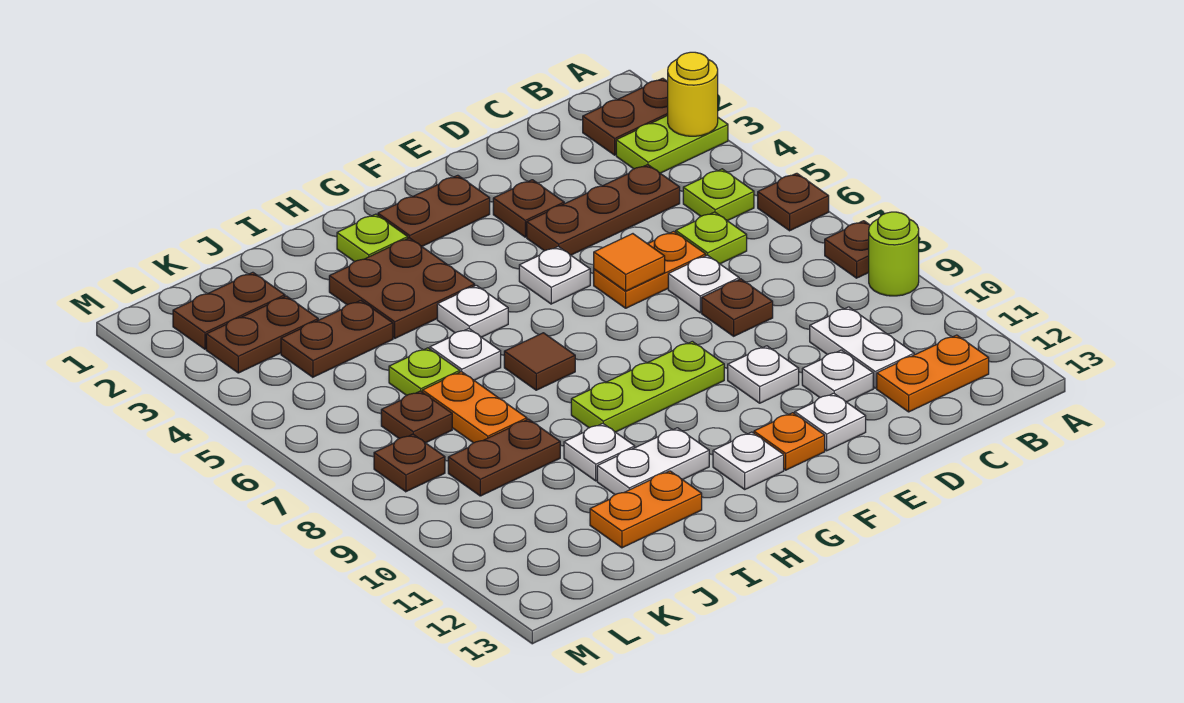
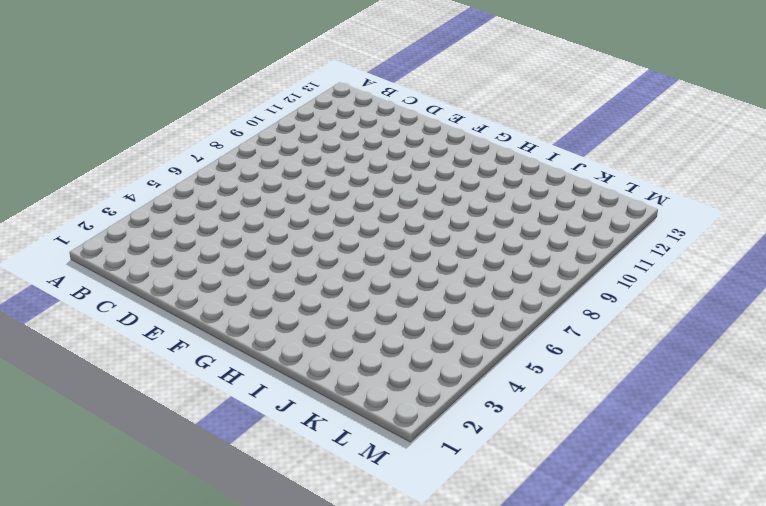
none -> brown plate A2:B2 level 1
none -> lime plate A3:B3 level 1
none -> brown plate A6 level 1
none -> brown plate A8 level 1

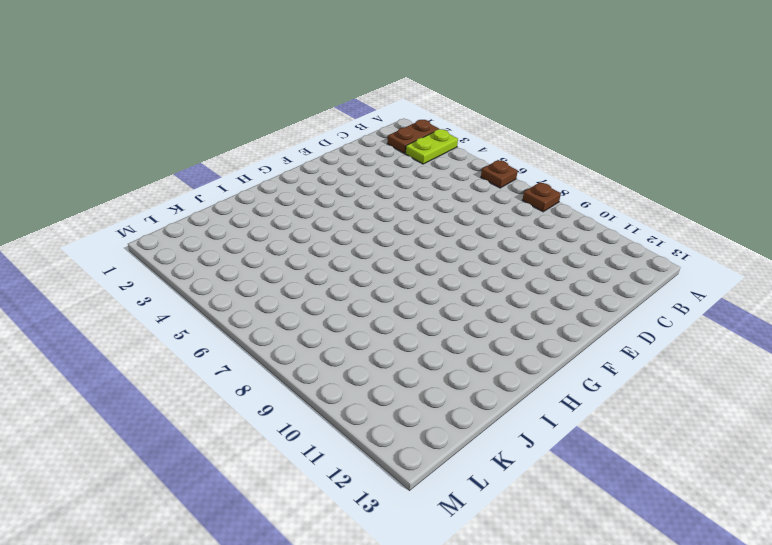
none -> lime round brick A9 level 1
none -> lime plate B5 level 1
none -> orange plate B12:C12 level 1
none -> brown plate C4:E4 level 1

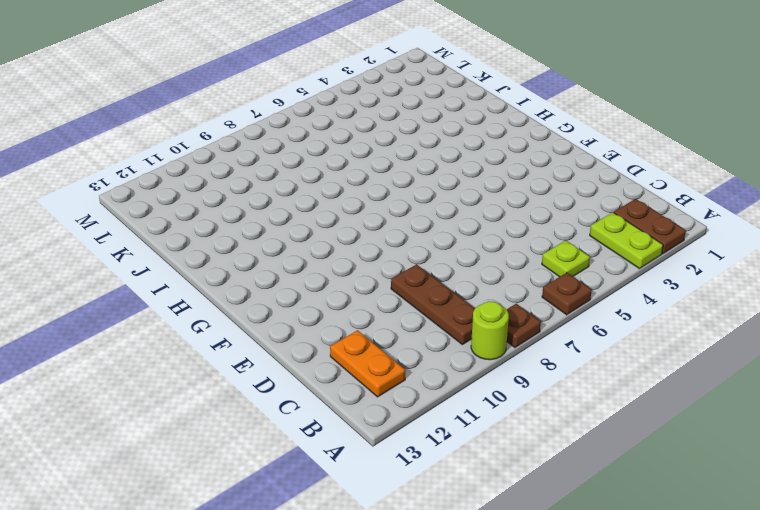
brown plate B9:D9 level 1 -> brown plate C4:E4 level 1
none -> lime plate C6 level 1
none -> white plate C10:C11 level 1
none -> orange plate D6:E6 level 1
none -> white plate D7 level 1

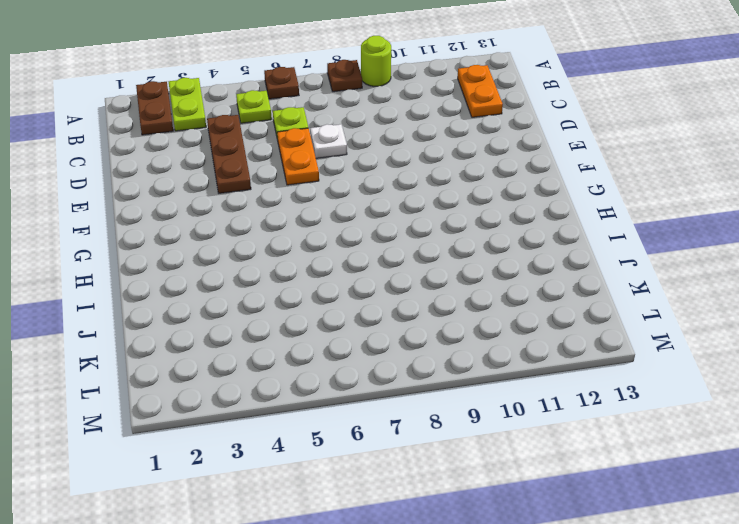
none -> white plate C10:C11 level 1
none -> brown plate D8 level 1
none -> white plate D11 level 1
none -> brown plate E3 level 1

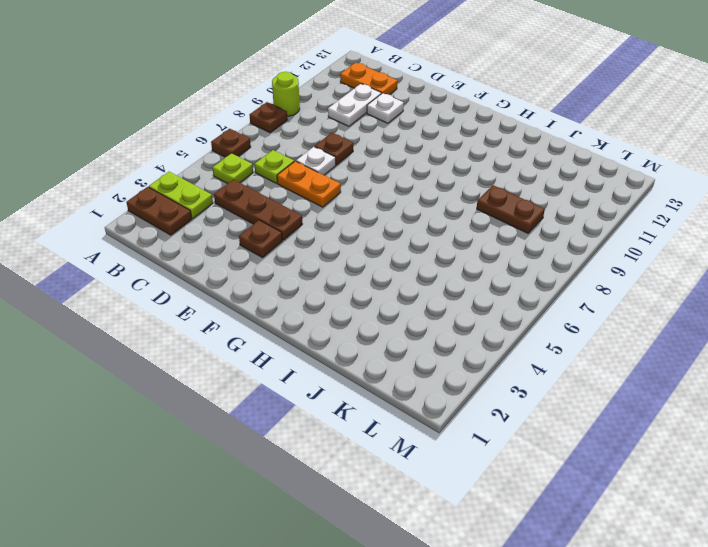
none -> white plate E10 level 1
none -> white plate E12 level 1
none -> brown plate F2:G2 level 1
none -> white plate F5 level 1

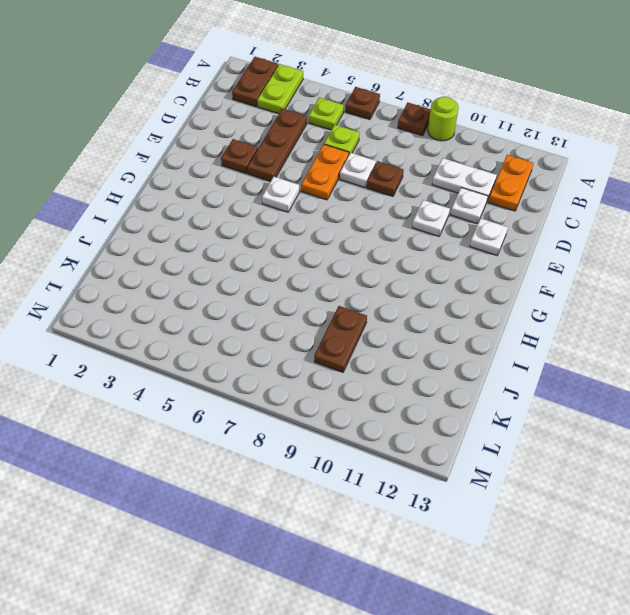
none -> brown plate F2:G2 level 1
none -> lime plate F9:H9 level 1
none -> orange plate F12 level 1
none -> white plate G12 level 1

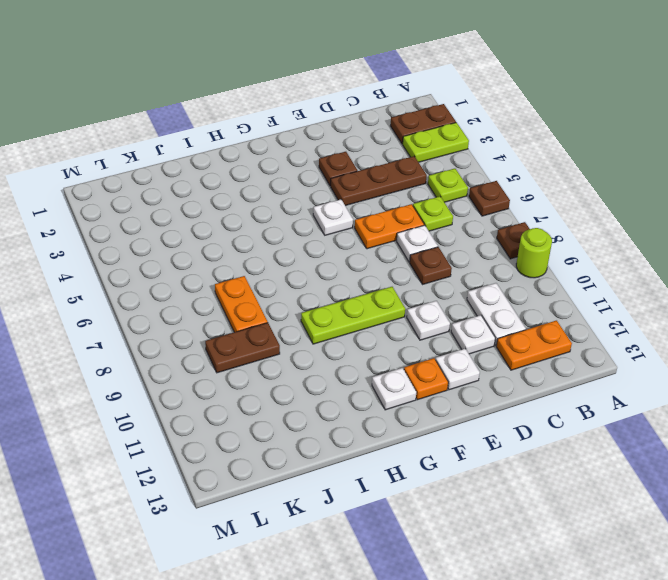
none -> brown plate F2:G2 level 1
none -> lime plate H2 level 1
none -> brown plate H3:I4 level 1
none -> white plate H5 level 1

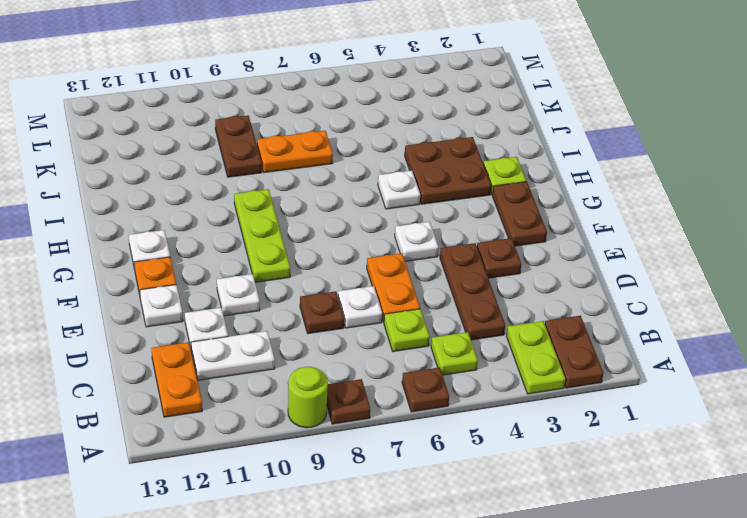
none -> brown tile H7 level 1
none -> white plate H11:I11 level 1
none -> white plate I6 level 1
none -> white plate I10 level 1

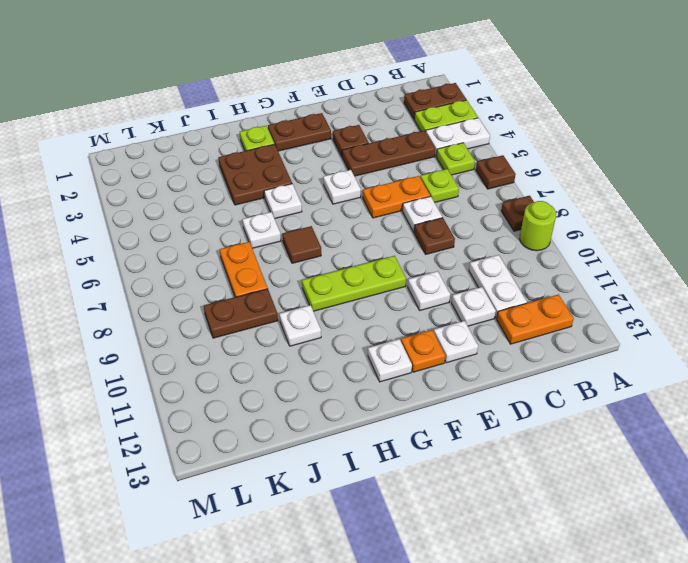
white plate A4:B4 level 1 -> white plate H11:I11 level 1
none -> orange plate I12:J12 level 1
none -> brown plate J4:K4 level 1
none -> lime plate J6 level 1
none -> brown plate K2:L2 level 1

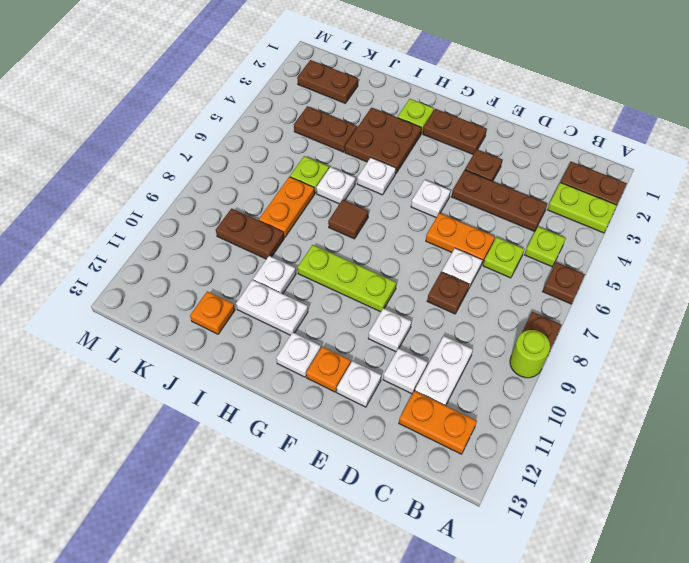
orange plate J12 level 1 -> orange plate I12:J12 level 1
none -> brown plate K3:L3 level 1
none -> brown plate K7 level 1
none -> brown plate L8 level 1
none -> yellow round brick A3 level 2

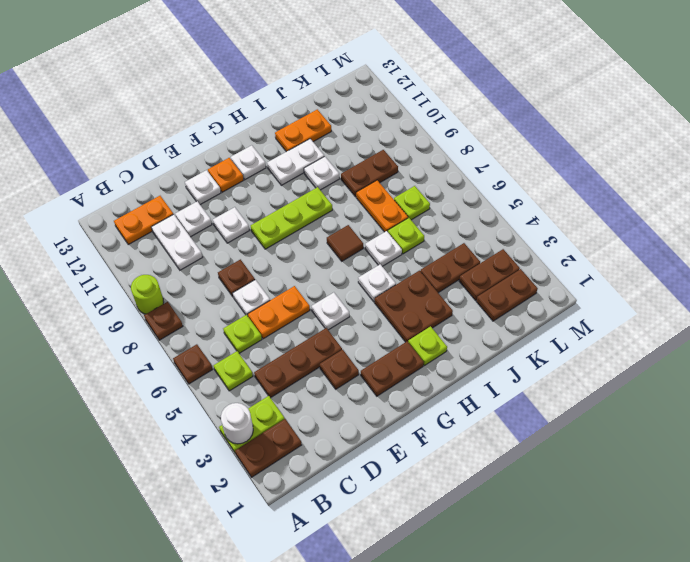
white round brick A3 level 2 -> yellow round brick A3 level 2
lime plate K7 level 1 -> brown plate K7 level 1
none -> brown plate L8 level 1
none -> orange tile E6 level 2

